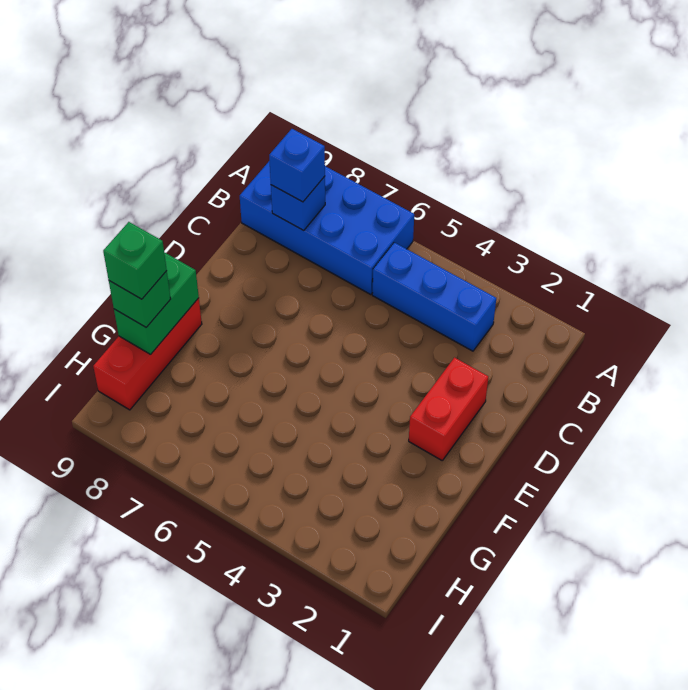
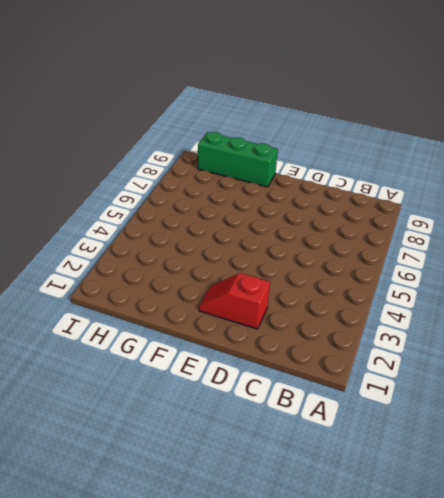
red slope D2:E2 level 1 top D -> red brick D2:E2 level 1
green brick F9:H9 level 1 -> red brick F9:H9 level 1
none -> blue brick A6:B9 level 1
none -> blue brick B3:B5 level 1

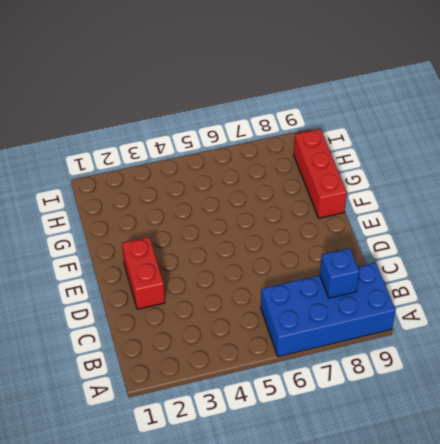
none -> blue brick B3:B5 level 1
none -> green brick F9:G9 level 2

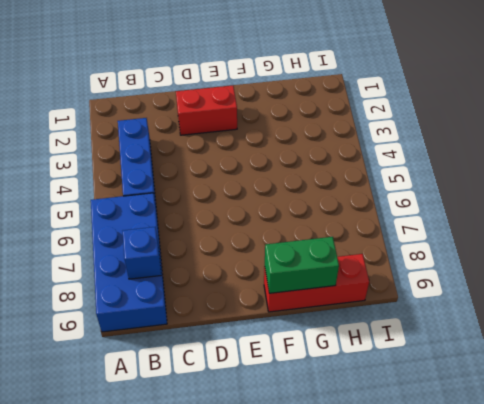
none -> blue brick B8 level 3
none -> green brick G9 level 3

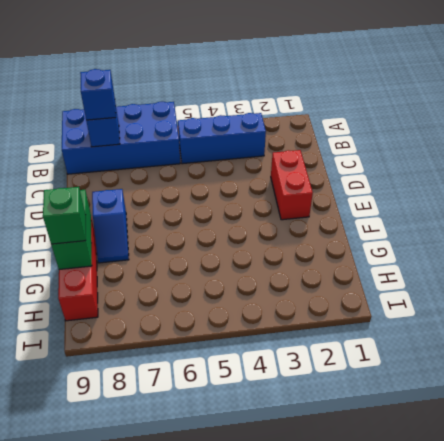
blue slope E8:F8 level 1 top E -> none
none -> green brick G9 level 4

